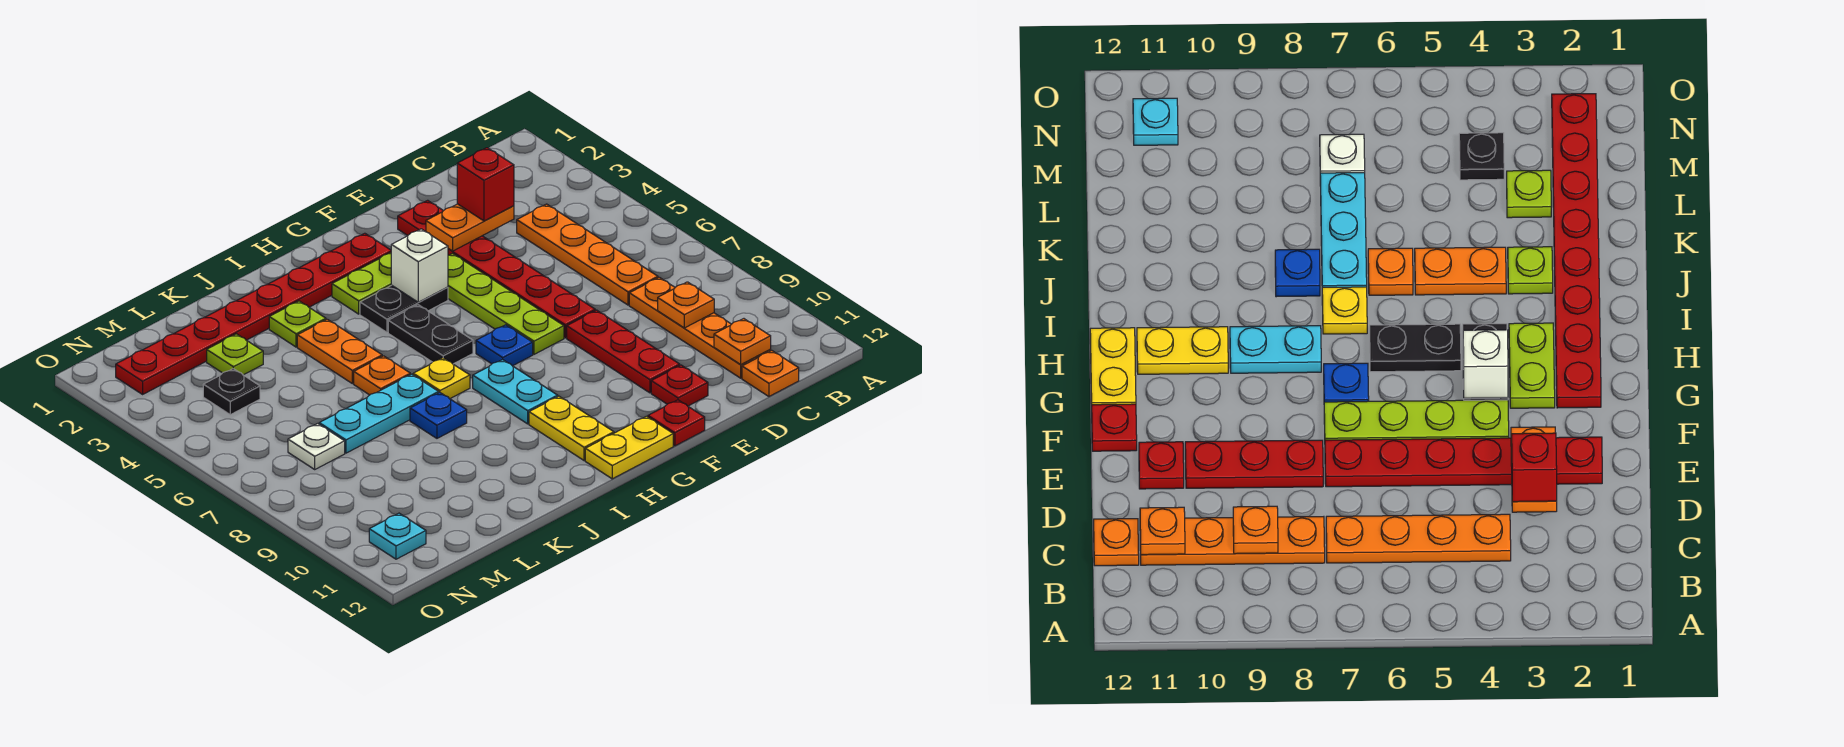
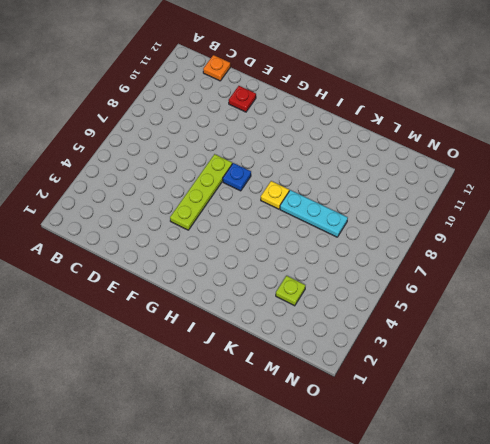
none -> orange plate C4:C7 level 1
none -> orange plate C8:C11 level 1
none -> red plate E2:E7 level 1
none -> red plate E8:E10 level 1

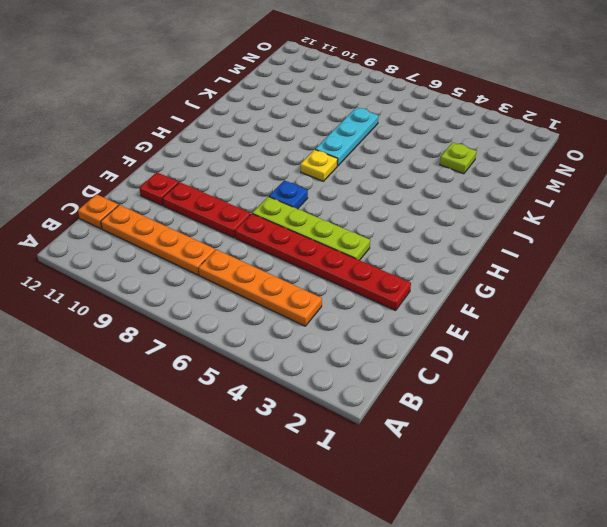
none -> red plate F12 level 1
none -> red plate G2:N2 level 1
none -> lime plate G3:H3 level 1
none -> black plate G4:H4 level 1

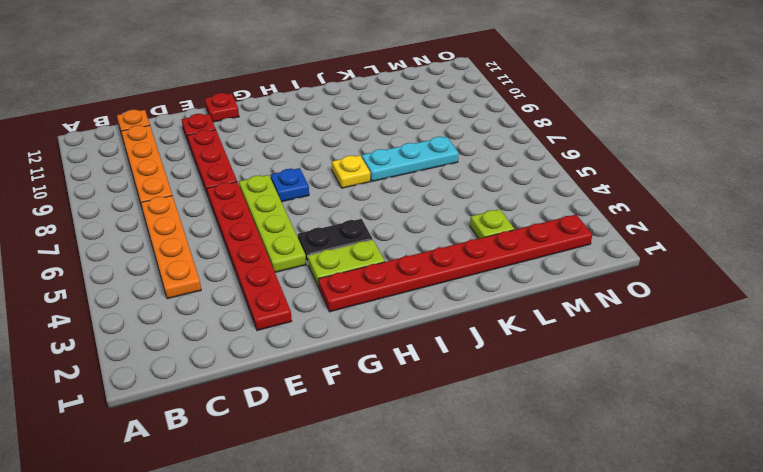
none -> yellow plate G12:H12 level 1
none -> black plate H5:H6 level 1
none -> cyan plate H8:H9 level 1
none -> yellow plate H10:H11 level 1

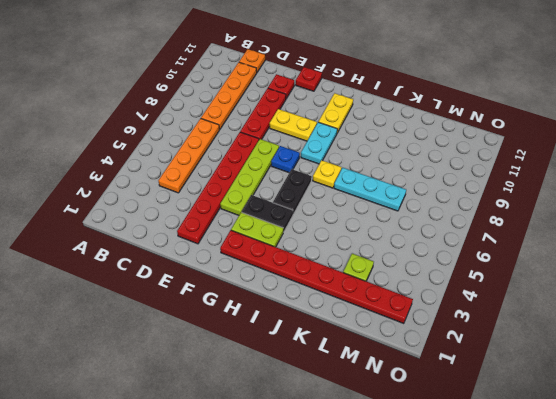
yellow plate F9:G9 level 1 -> yellow plate G12:H12 level 1
none -> lime plate J3 level 1
none -> orange plate J4:J5 level 1
none -> orange plate J6 level 1
none -> blue plate J8 level 1

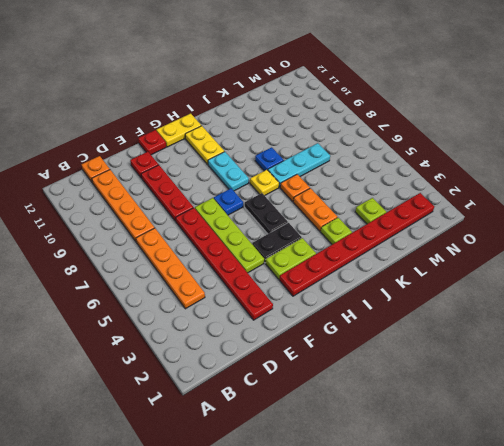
none -> black plate M4 level 1
none -> white plate M7 level 1
none -> cyan plate N11 level 1
none -> orange plate C9 level 2

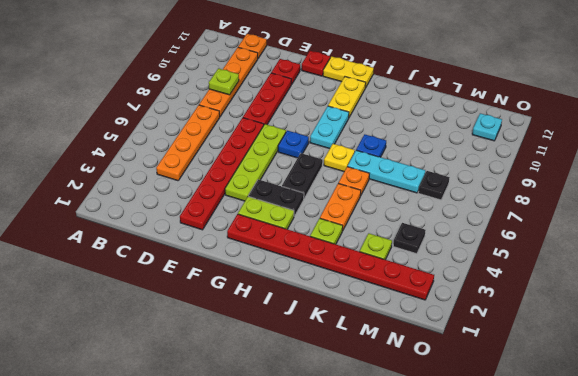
lime plate C9 level 2 -> orange plate C9 level 2
black plate M7 level 1 -> white plate M7 level 1
none -> orange plate C11 level 2
none -> orange plate D3:E3 level 2
none -> white brick G4 level 2
none -> red brick D3 level 3

